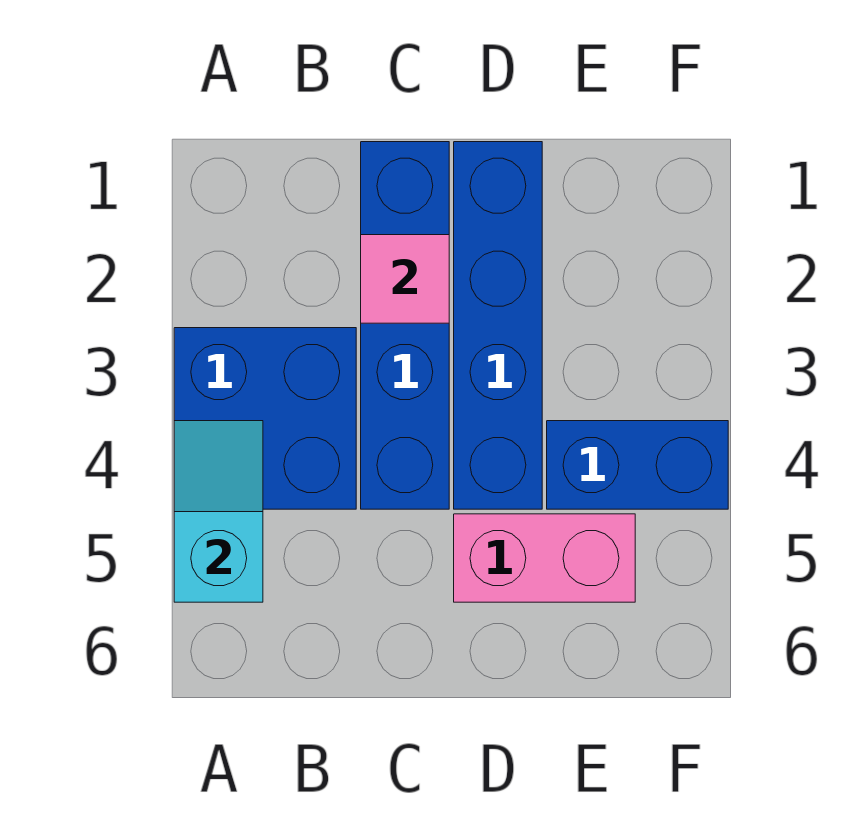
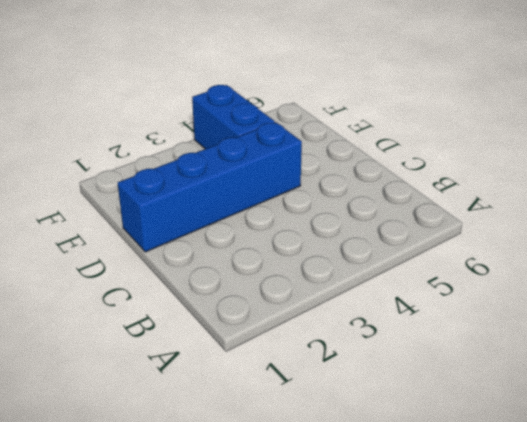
none -> blue brick A3:B4 level 1
none -> blue brick C1:C4 level 1

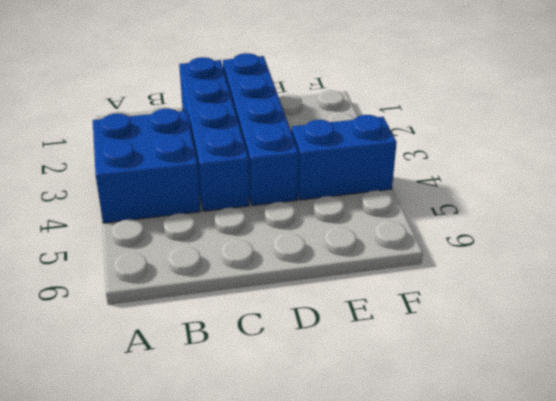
none -> pink brick D5:E5 level 1
none -> cyan slope A4:A5 level 2 top 5

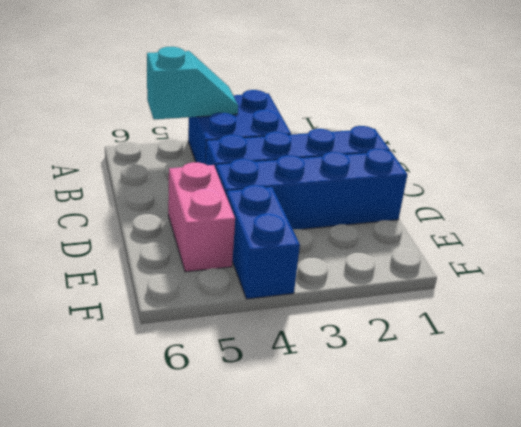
none -> pink tile C2 level 2

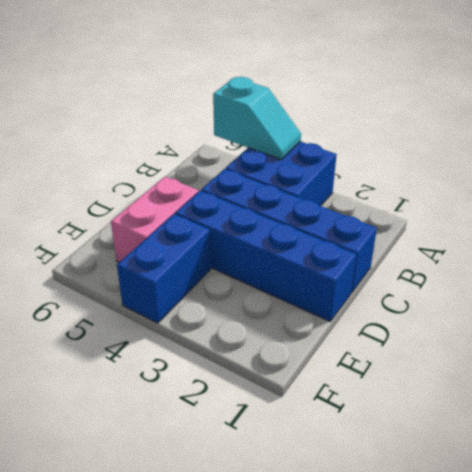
none -> pink tile C2 level 2

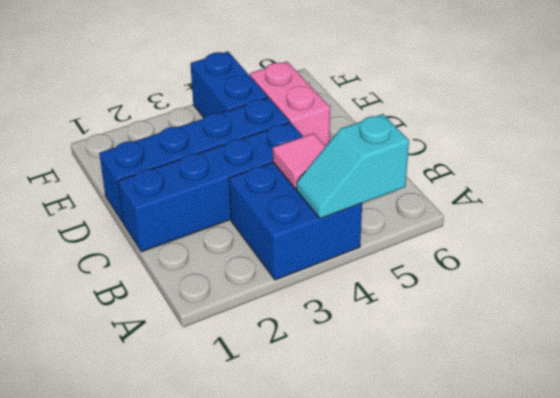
pink tile B4 level 2 -> pink tile C2 level 2

